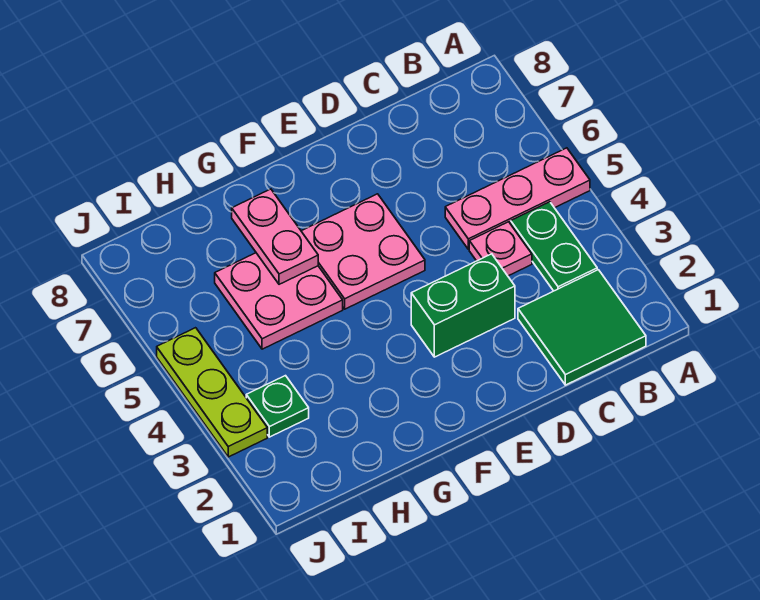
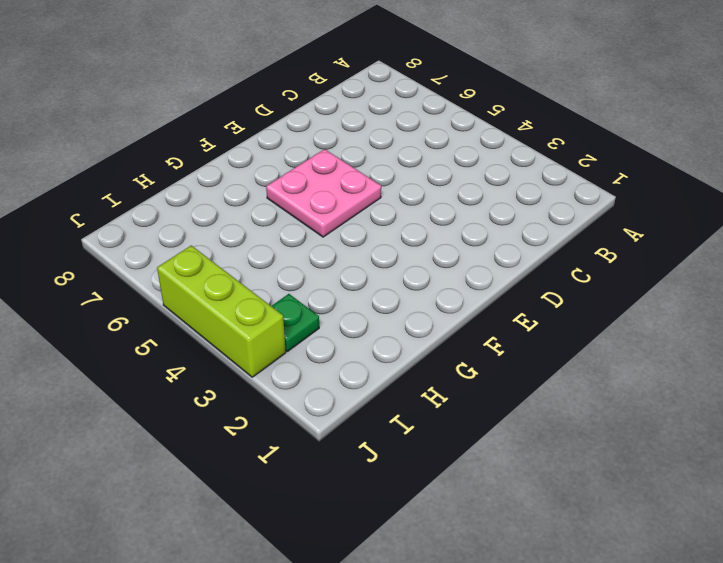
lime brick J3:J5 level 1 -> lime plate J3:J5 level 1
none -> pink plate A5:C5 level 1
none -> green tile B1:C2 level 1

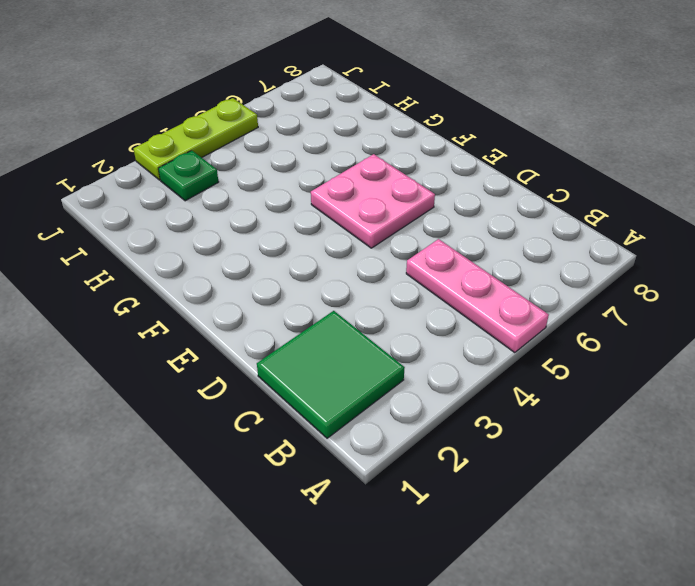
none -> green plate B3:B4 level 1
none -> pink plate C4 level 1

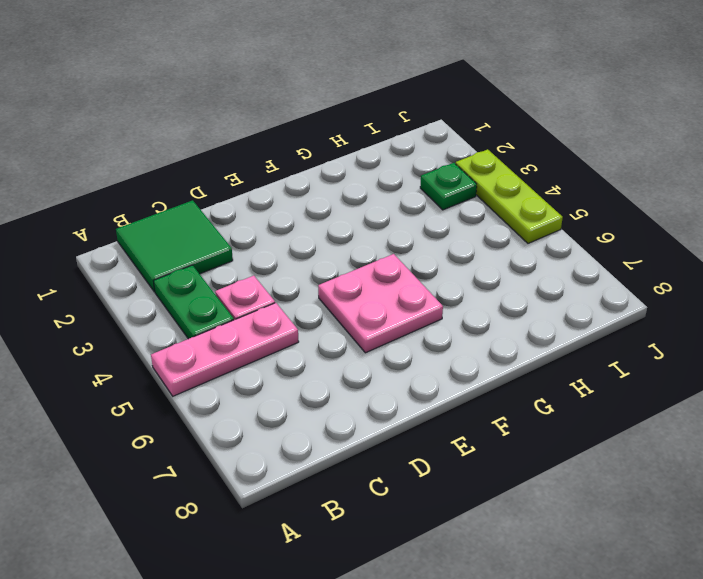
none -> green brick D3:E3 level 1
none -> pink plate G5:H6 level 1

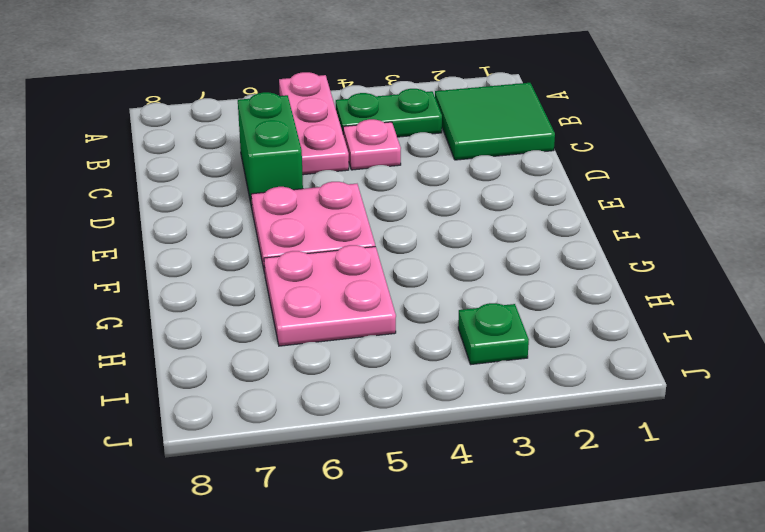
green brick C6:D6 level 1 -> green brick D3:E3 level 1
none -> lime plate J3:J5 level 1
none -> pink plate G6:G7 level 2

